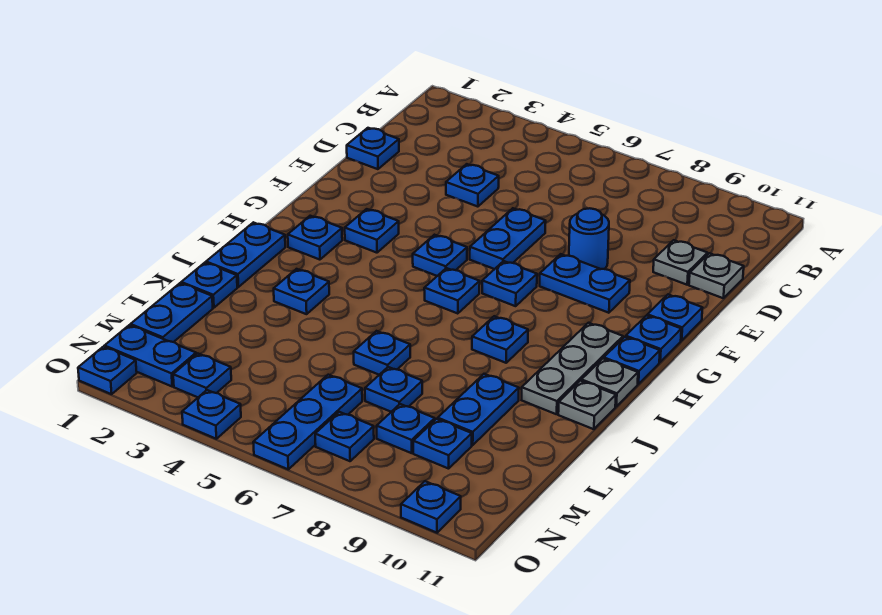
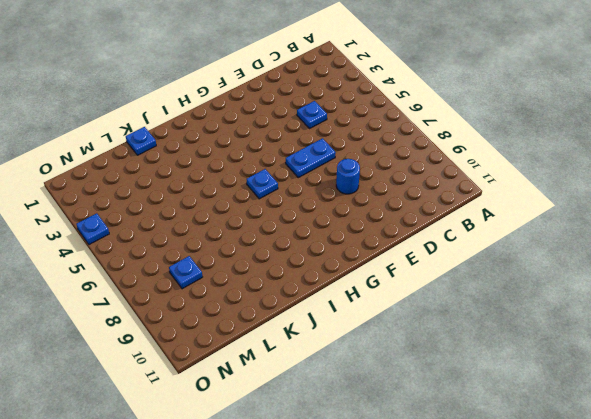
none -> blue plate D1 level 1
none -> grey plate D10 level 1
none -> grey plate D11 level 1
none -> blue plate F8:F9 level 1

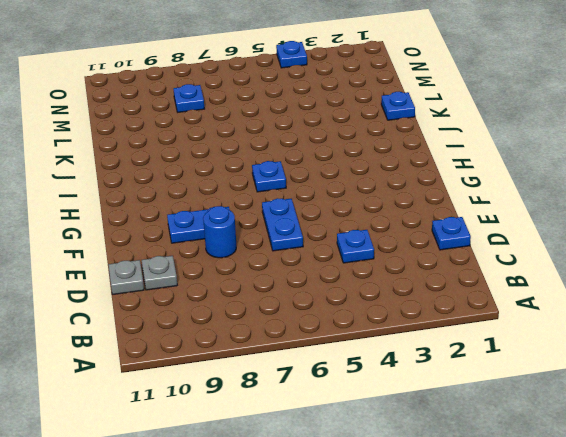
none -> blue plate F11 level 1
none -> blue plate G3 level 1
none -> blue plate G5 level 1
none -> blue plate G7 level 1

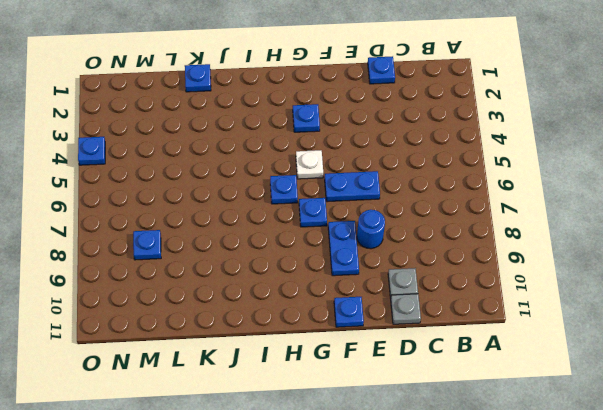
white plate G5 level 1 -> blue plate G5 level 1
none -> blue plate D4 level 1
none -> blue plate G11 level 1
none -> blue plate H2 level 1
none -> grey plate H10:J10 level 1

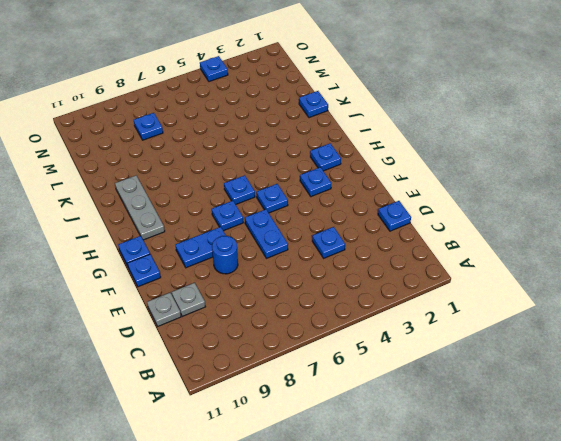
none -> blue plate H11 level 1
none -> blue plate I1:J1 level 1
none -> blue plate I8 level 1
none -> grey plate I11 level 1

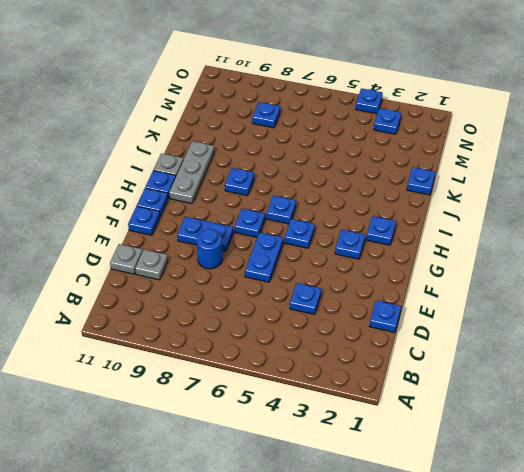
none -> blue plate I1:J1 level 1
none -> blue plate J3 level 1
none -> grey plate J11 level 1
none -> blue plate K6 level 1

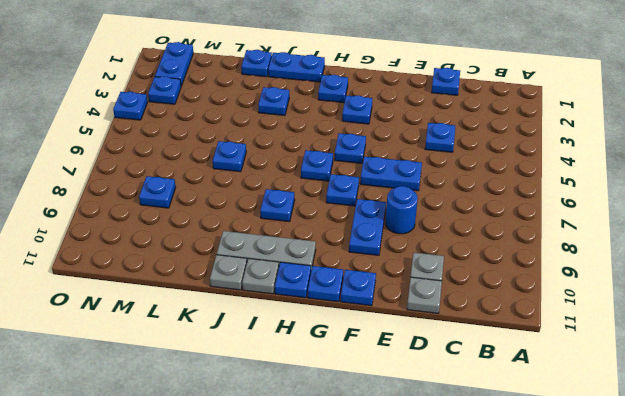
none -> blue plate K9:L9 level 1
none -> blue plate L1:M1 level 1
none -> blue plate L7 level 1
none -> blue plate M6:O6 level 1

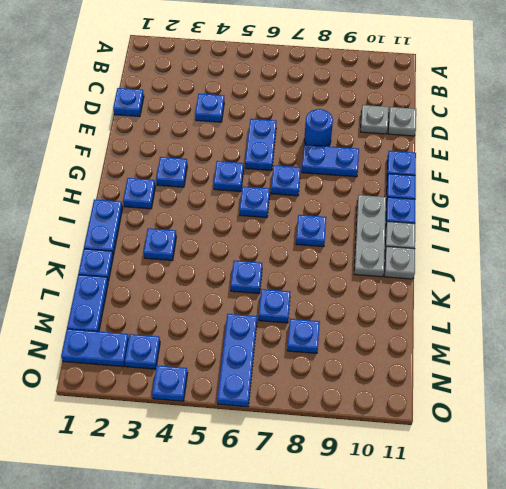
none -> blue plate K9:L9 level 1
none -> blue plate M9 level 1
none -> blue plate N7 level 1
none -> blue plate O1 level 1

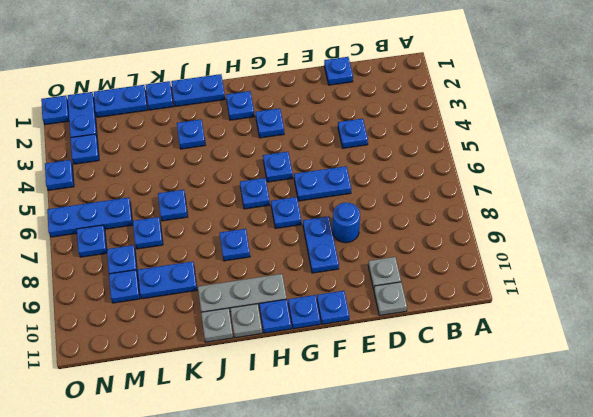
none -> blue plate O10 level 1

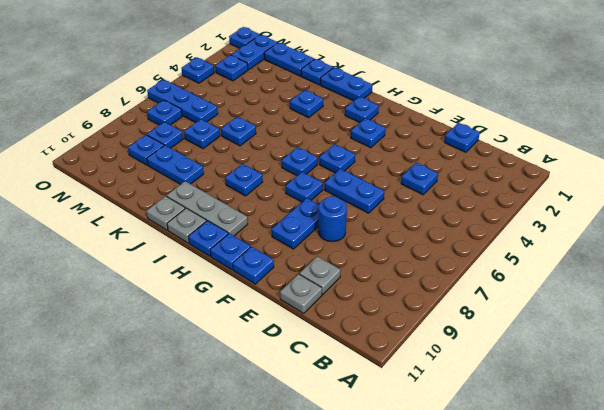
none -> blue plate O10 level 1

